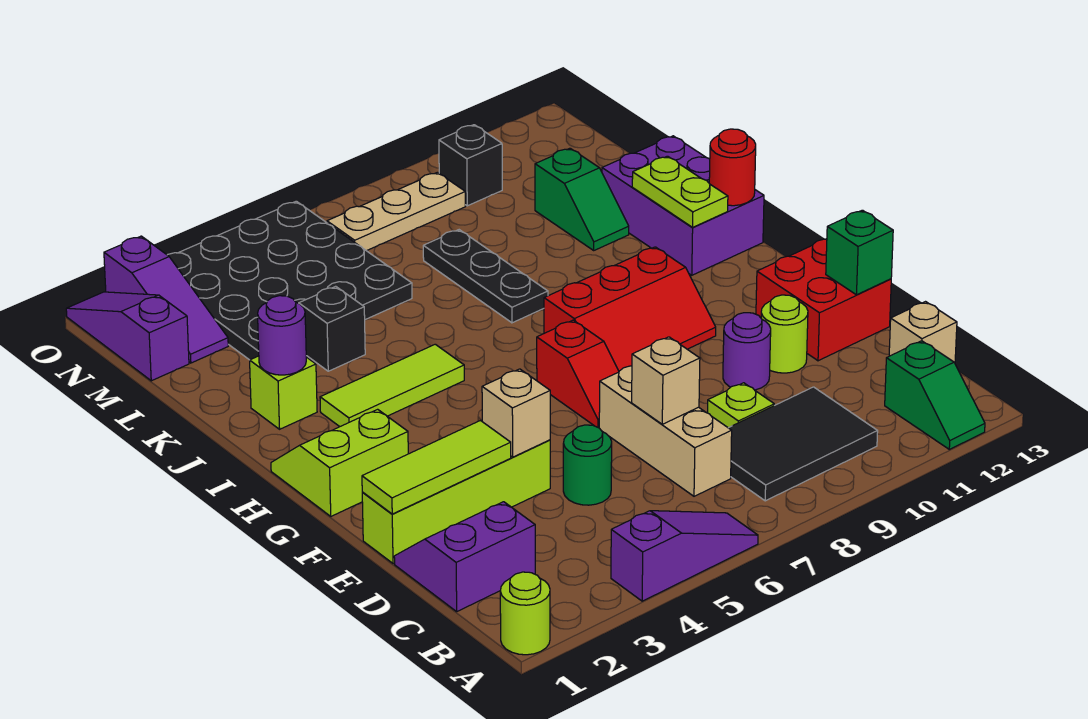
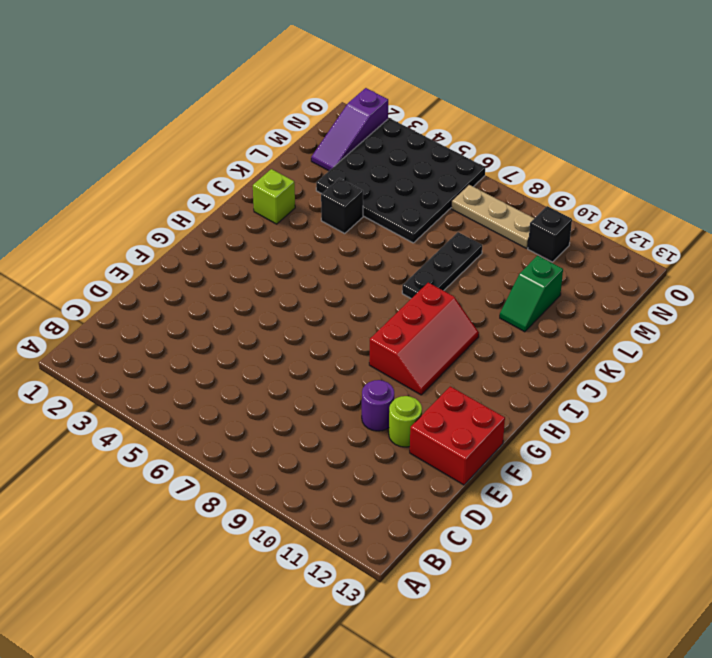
red slope G9:I10 level 1 top 9 -> red slope G8:H10 level 1 top H
none -> lime round brick A1 level 1
none -> purple slope A4:A6 level 1 top 4
none -> green slope A12:B12 level 1 top B
none -> black tile B8:C10 level 1

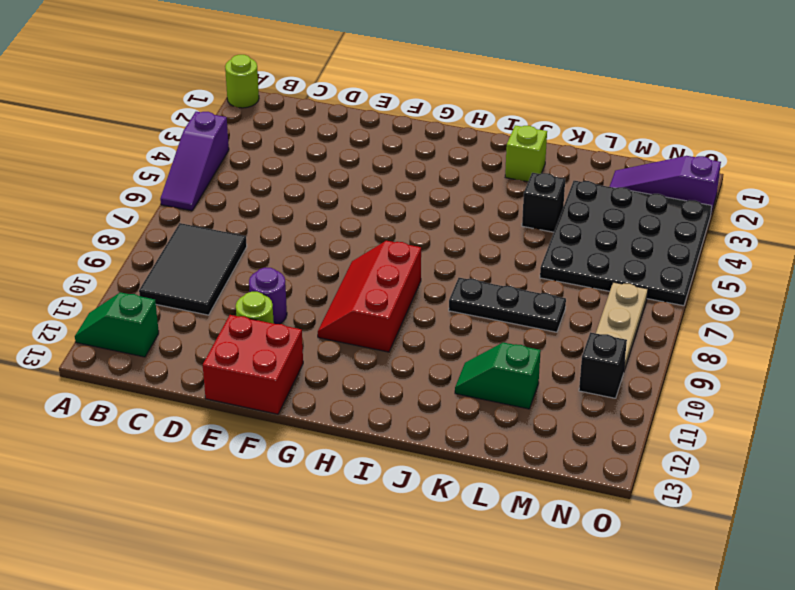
none -> purple slope C1:D2 level 1 top C
none -> tan brick C7:E7 level 1
none -> tan brick C13 level 1
none -> green round brick D5 level 1

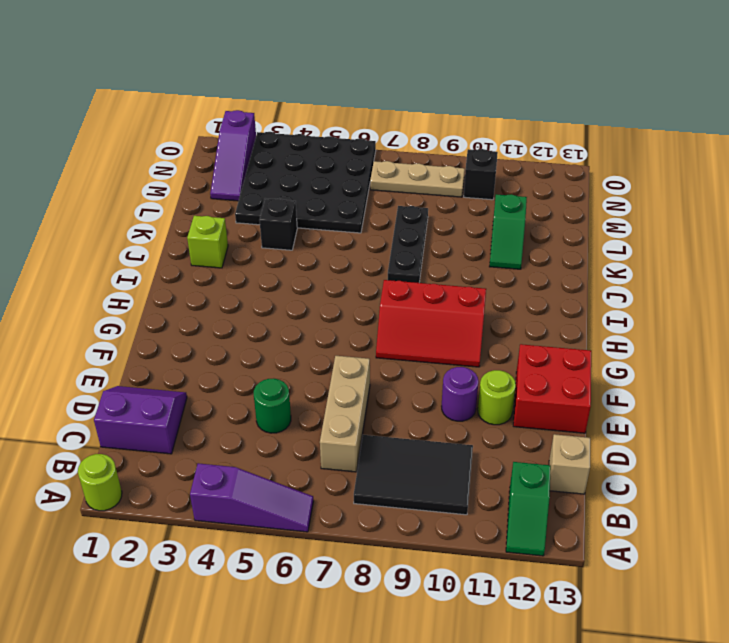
none -> lime plate D9 level 1
none -> lime brick E1:E4 level 1
none -> red slope F7:G7 level 1 top G
none -> lime slope G1:H2 level 1 top G

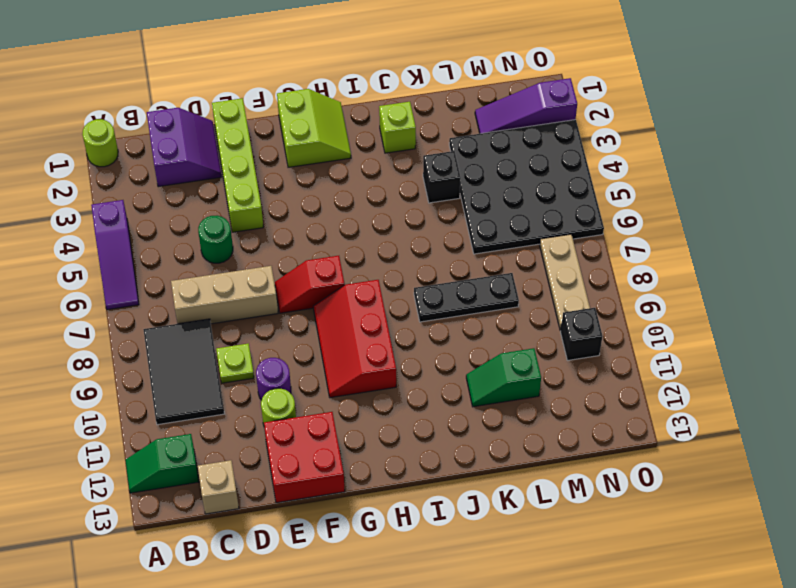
none -> lime tile I3:I5 level 1
none -> purple brick I12:K13 level 1
none -> purple slope M1:O1 level 1 top M
none -> tan brick D7 level 2

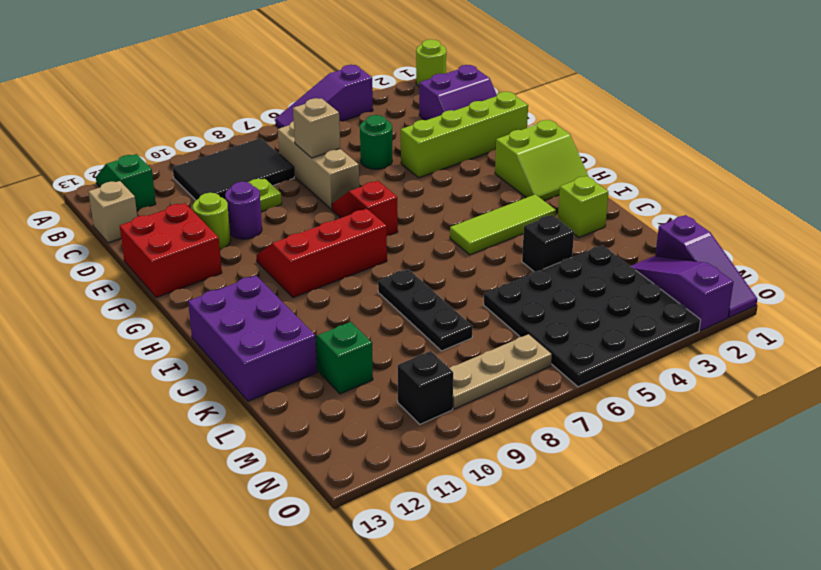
none -> lime tile E1:E3 level 2
none -> tan brick E4 level 2
none -> green brick E13 level 2
none -> lime plate I12:J12 level 2

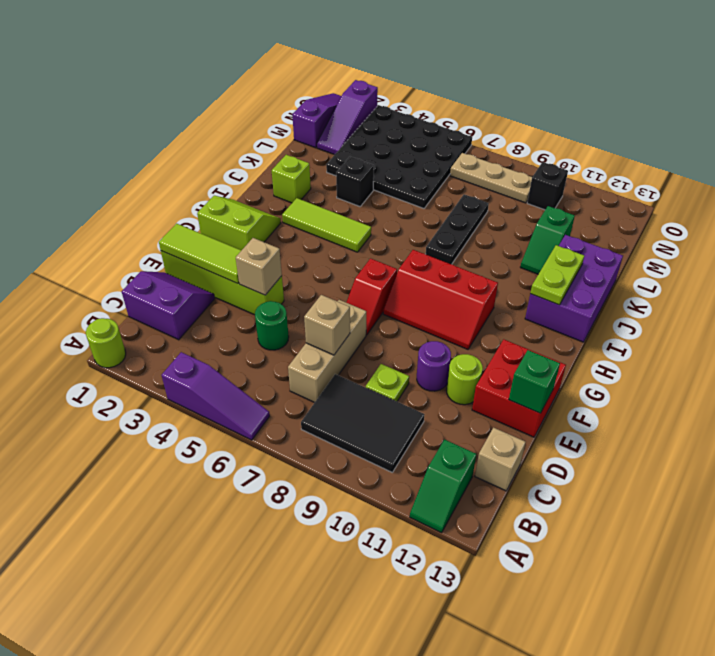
none -> red round brick I13 level 2
none -> purple round brick J2 level 2

